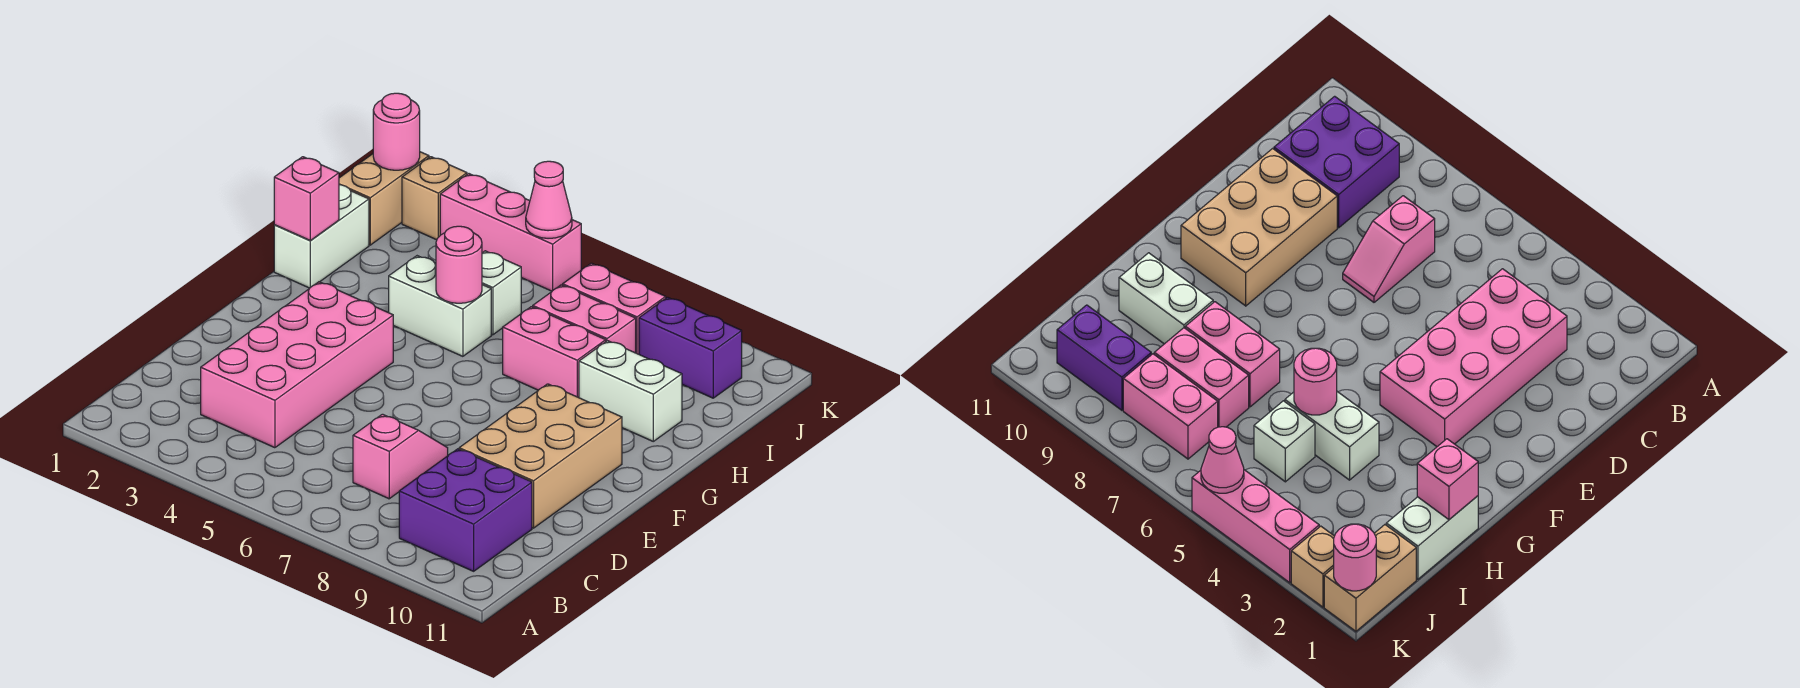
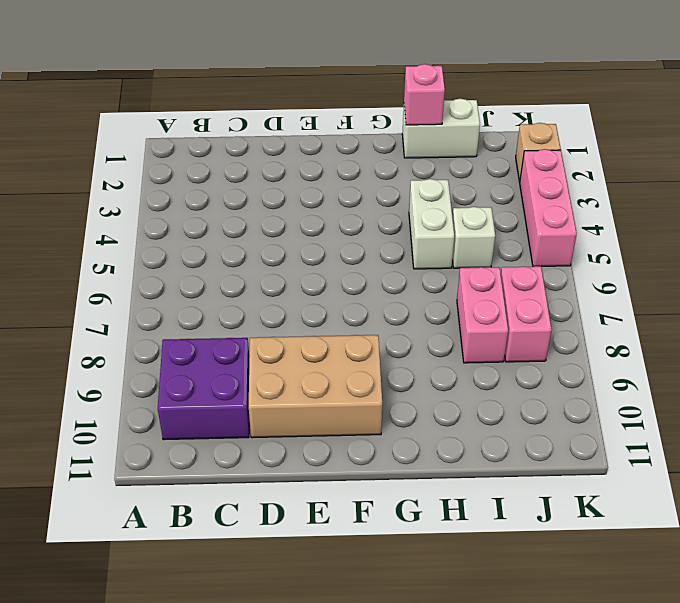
none -> pink brick C3:F4 level 1
none -> pink slope C7:D7 level 1 top C
none -> pink brick H7:H8 level 1

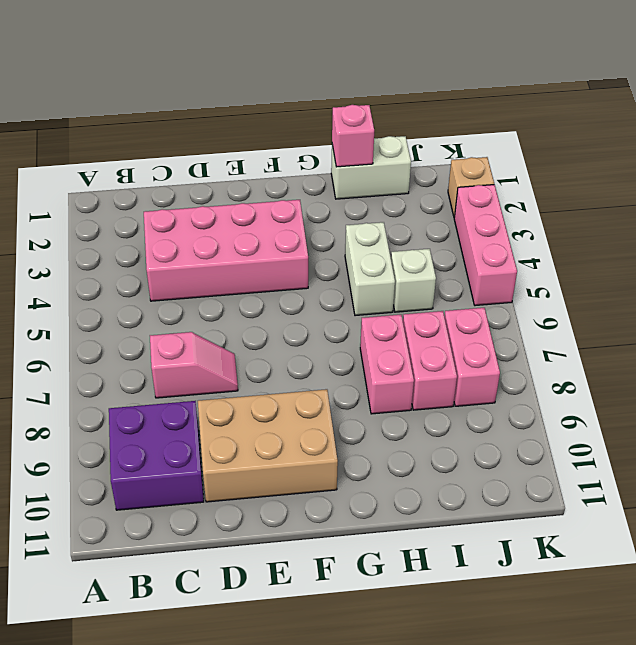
none -> white brick H9:H10 level 1
none -> tan brick J1:K1 level 1
none -> purple brick J9:J10 level 1

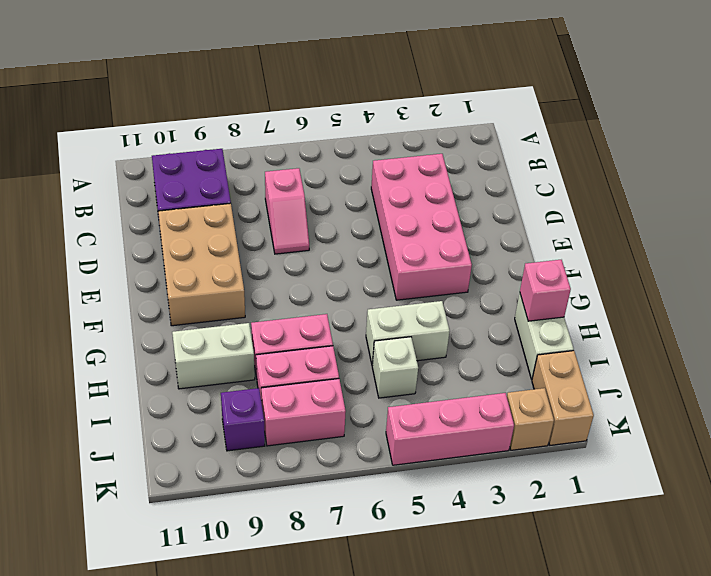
purple brick J9 level 1 -> purple brick J9:J10 level 1
none -> pink round brick H5 level 2
none -> pink round brick K1 level 2
none -> pink cone K5 level 2

